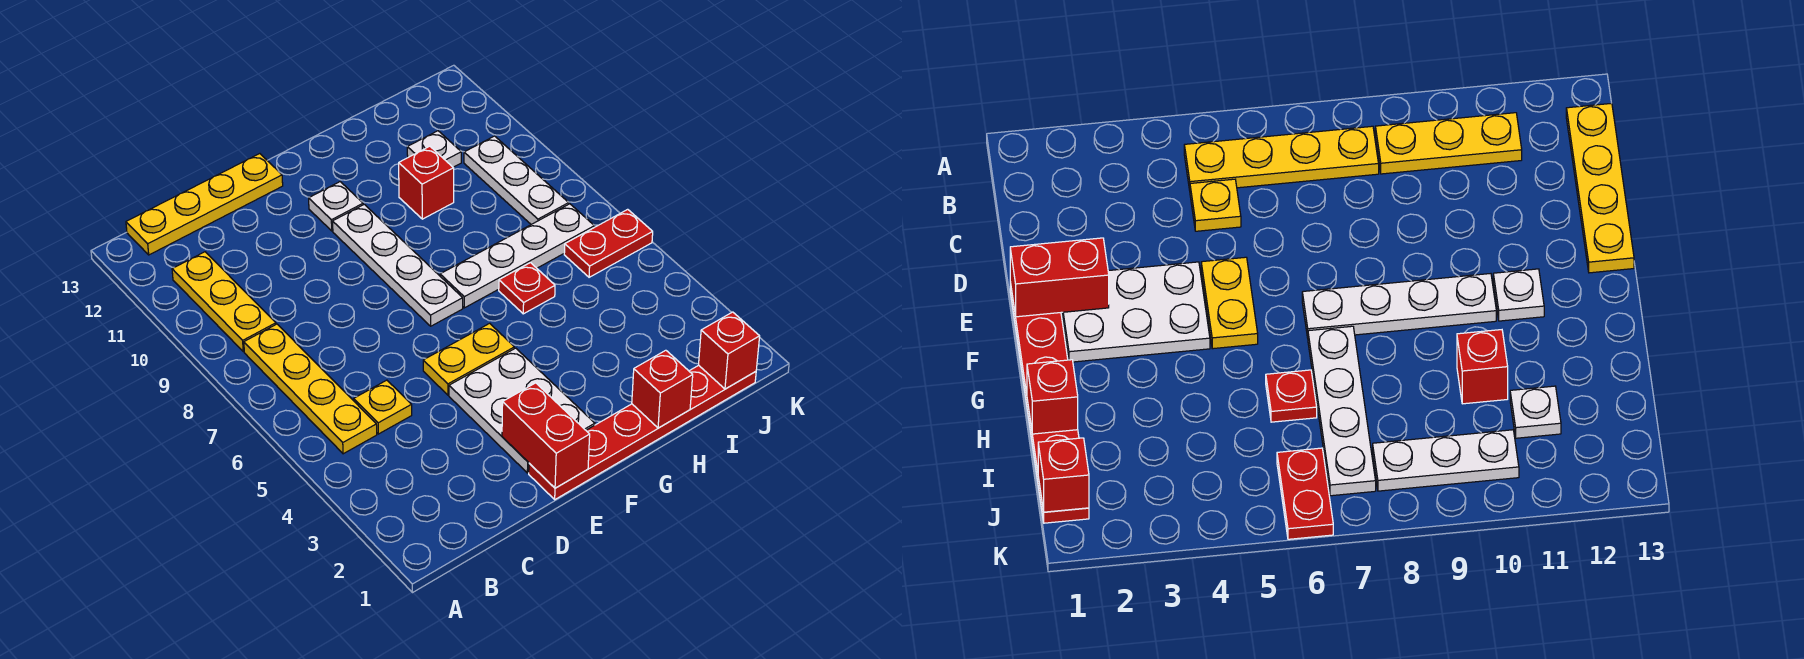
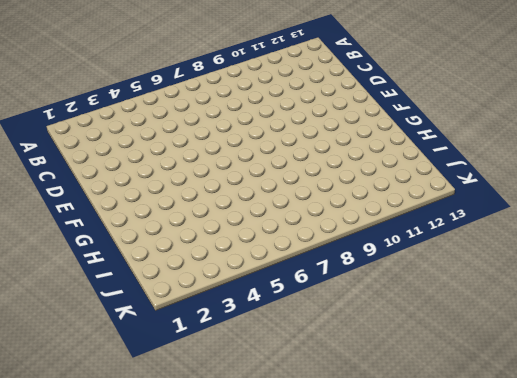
none -> yellow plate B5:B8 level 1
none -> yellow plate B9:B11 level 1
none -> yellow plate B13:E13 level 1

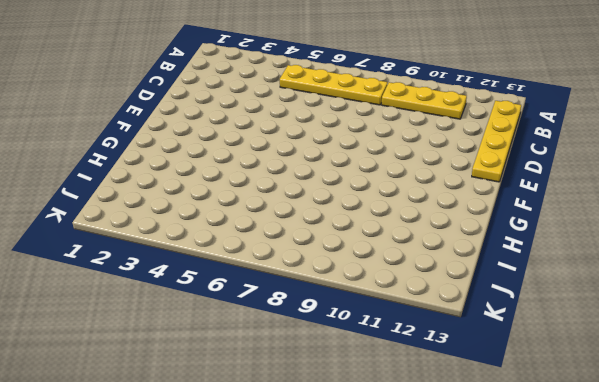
none -> yellow plate C5 level 1
none -> red plate E1:J1 level 1
none -> white plate E2:F4 level 1

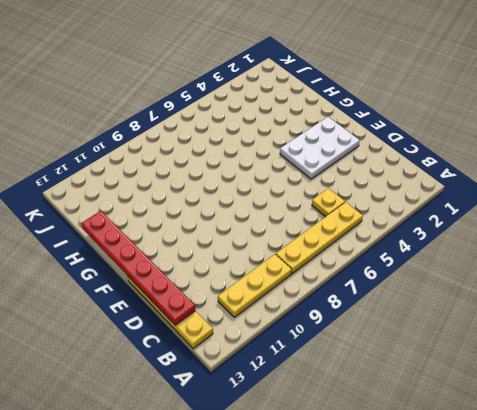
red plate C13:H13 level 2 -> red plate E1:J1 level 1
none -> yellow plate E5:F5 level 1
none -> white plate F7:F10 level 1
none -> white plate F11 level 1

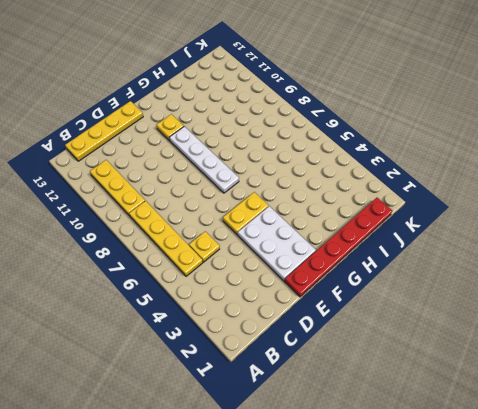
yellow plate F11 level 1 -> white plate F11 level 1
none -> white plate G7:J7 level 1
none -> red plate H6 level 1
none -> red brick H10 level 1

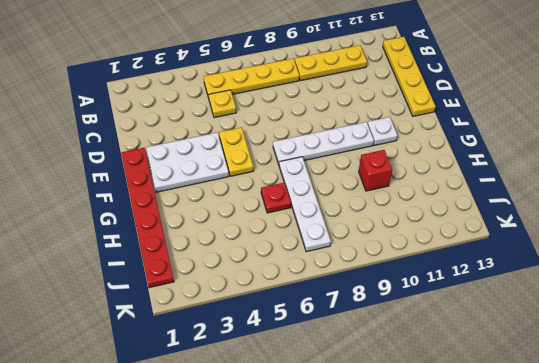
none -> white plate I11 level 1
none -> red plate J6:K6 level 1
none -> white plate J8:J10 level 1

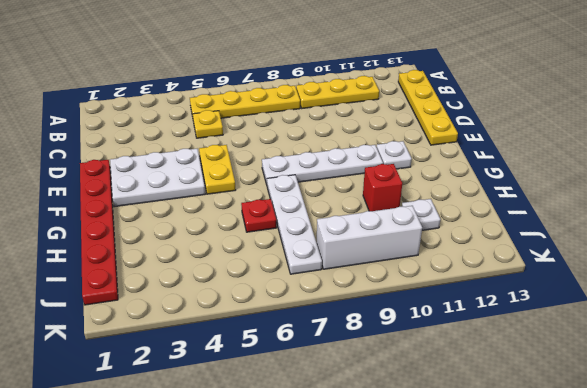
white brick J8:J10 level 1 -> white plate J8:J10 level 1
none -> red plate J6:K6 level 1
none -> red brick E1:E2 level 2
none -> red brick H1 level 2

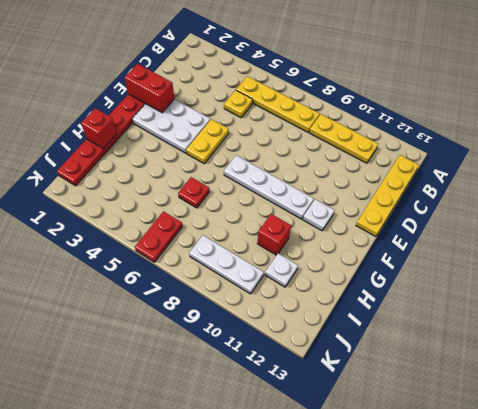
none -> white plate G7:J7 level 1
none -> red brick J1 level 2

